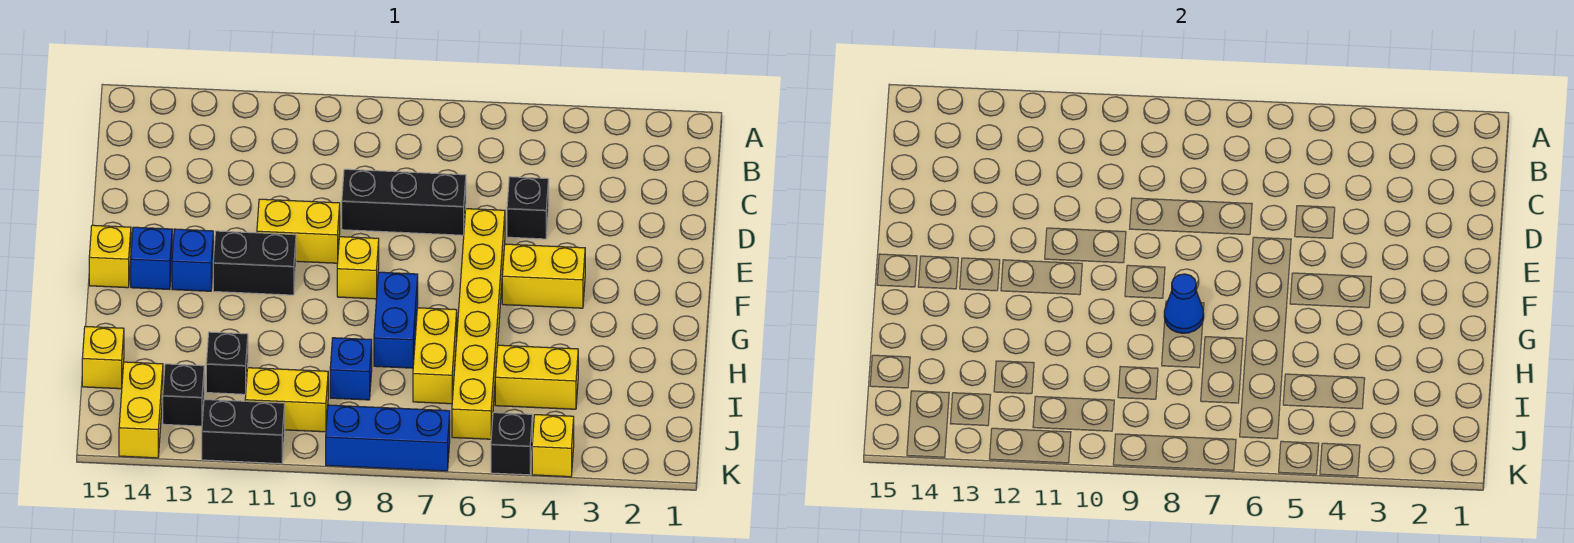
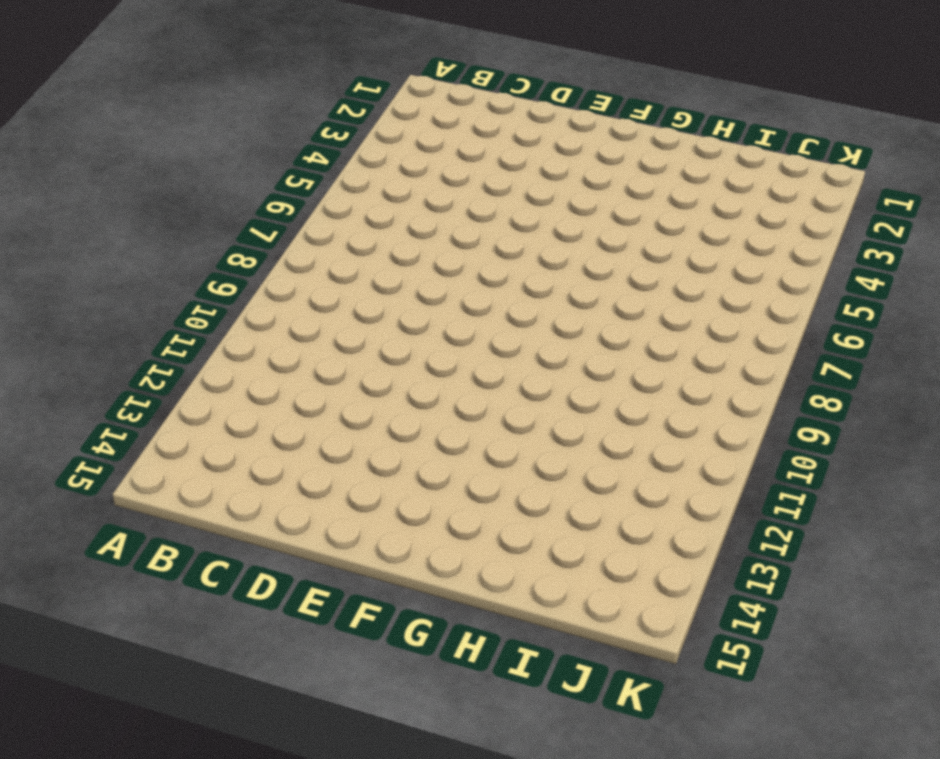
none -> black brick D5 level 1
none -> black brick D7:D9 level 1
none -> yellow brick E6:J6 level 1

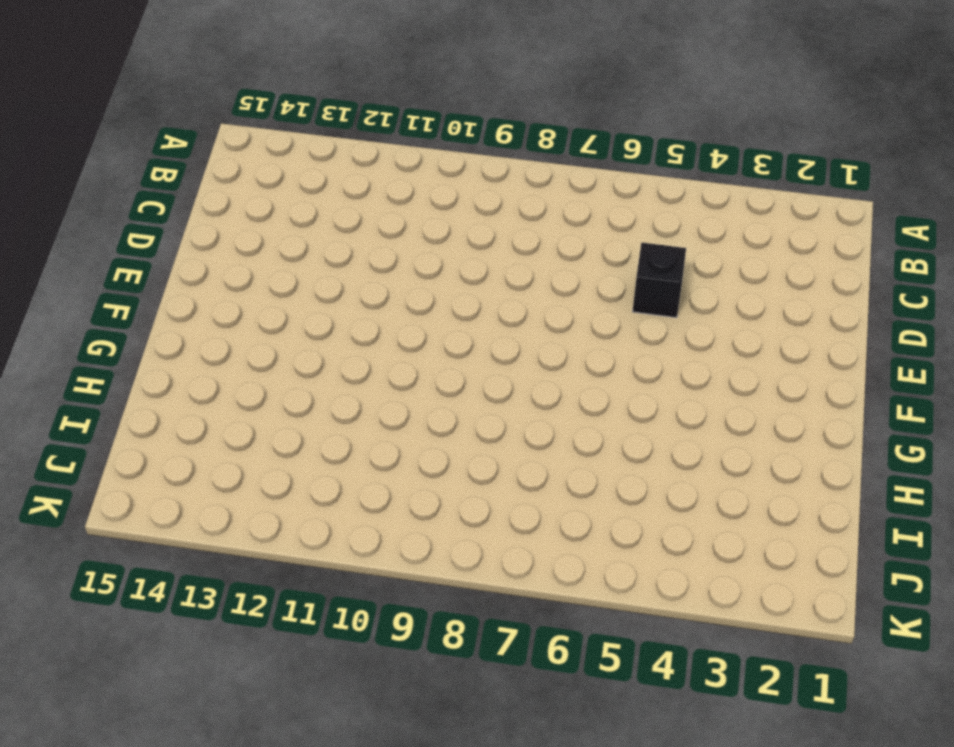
none -> black brick D7:D9 level 1
none -> yellow brick E6:J6 level 1
none -> yellow brick E10:E11 level 1

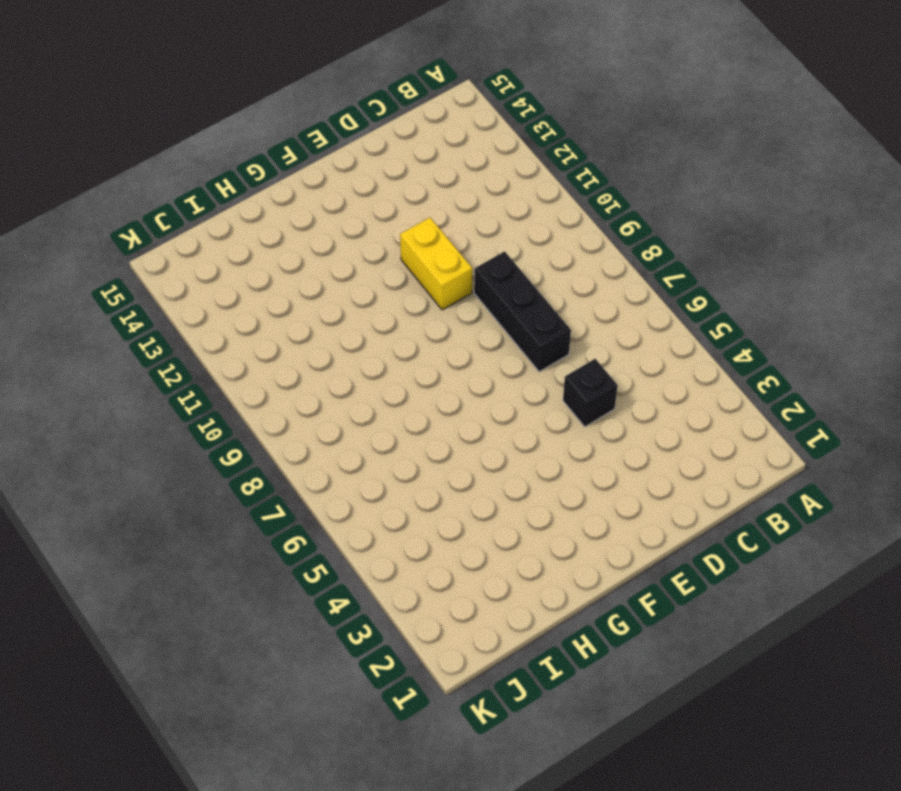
none -> yellow brick E6:J6 level 1
none -> yellow brick F4:F5 level 1
none -> yellow brick F9 level 1

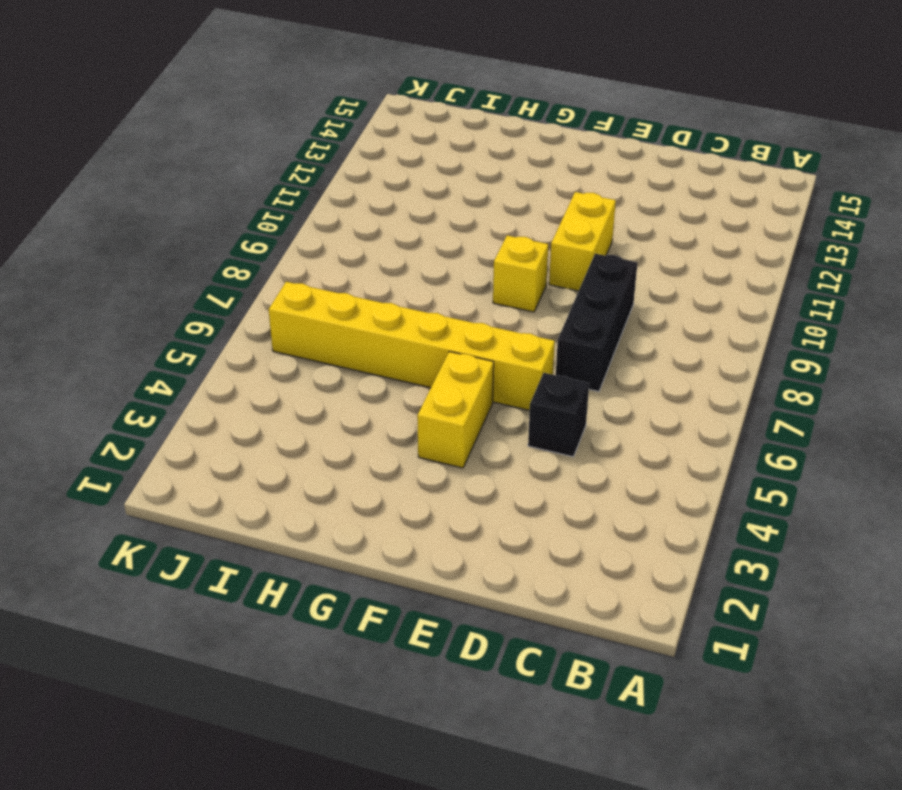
none -> black brick F11:F12 level 1
none -> blue brick F13 level 1
none -> blue brick F14 level 1

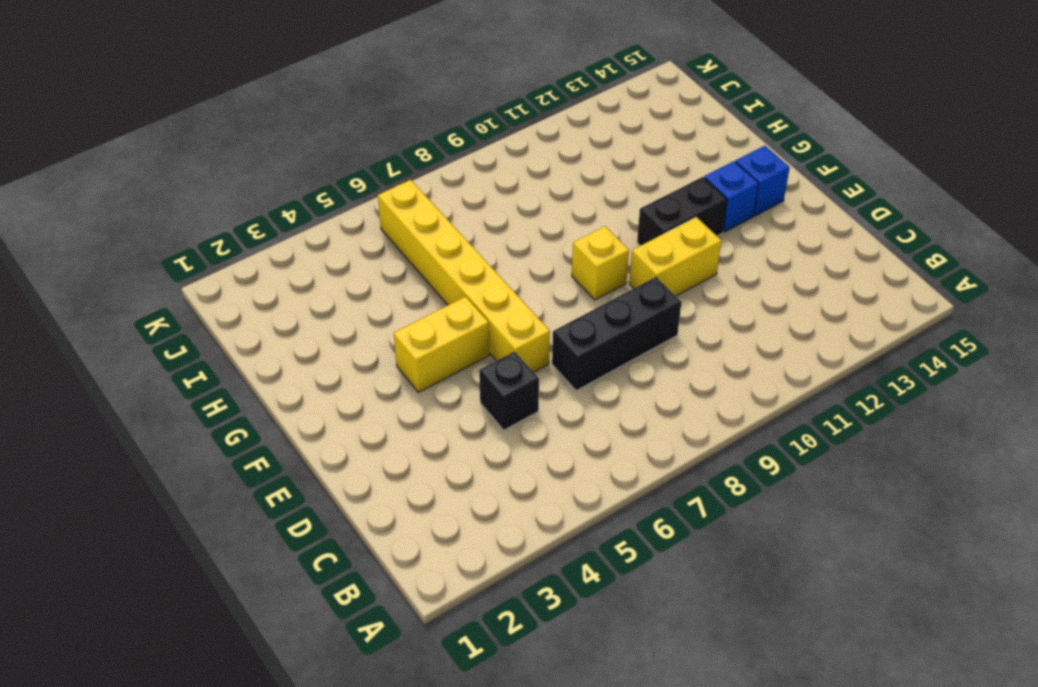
none -> yellow brick F15 level 1
none -> blue brick G8:H8 level 1
none -> yellow brick H7:I7 level 1

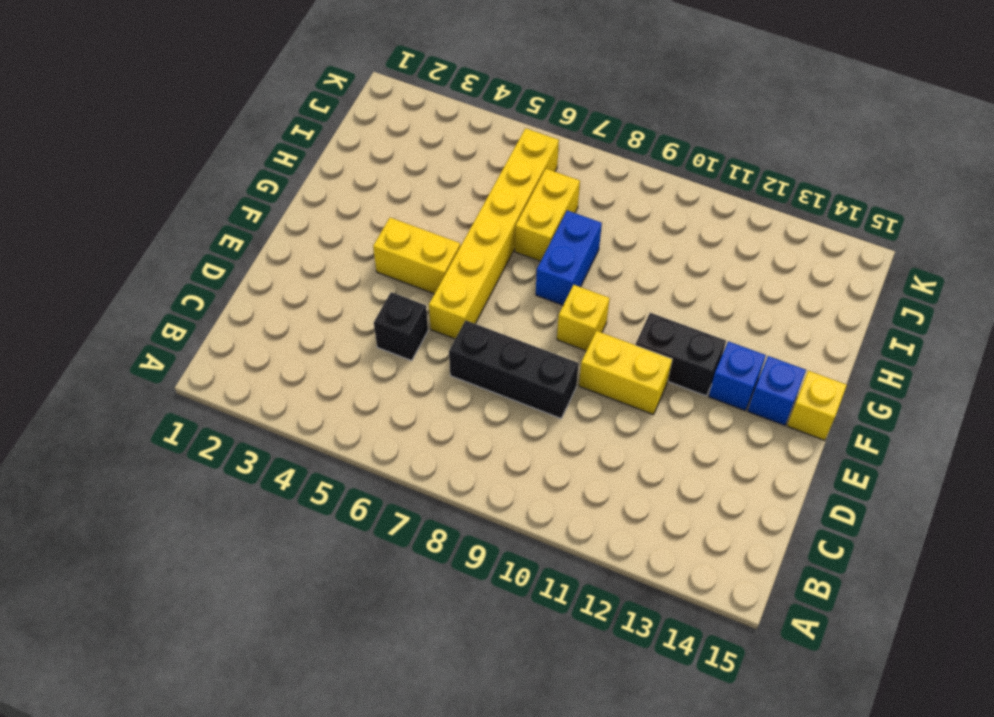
none -> yellow brick I4:I5 level 1
none -> blue brick I9 level 1
none -> black brick I12 level 1

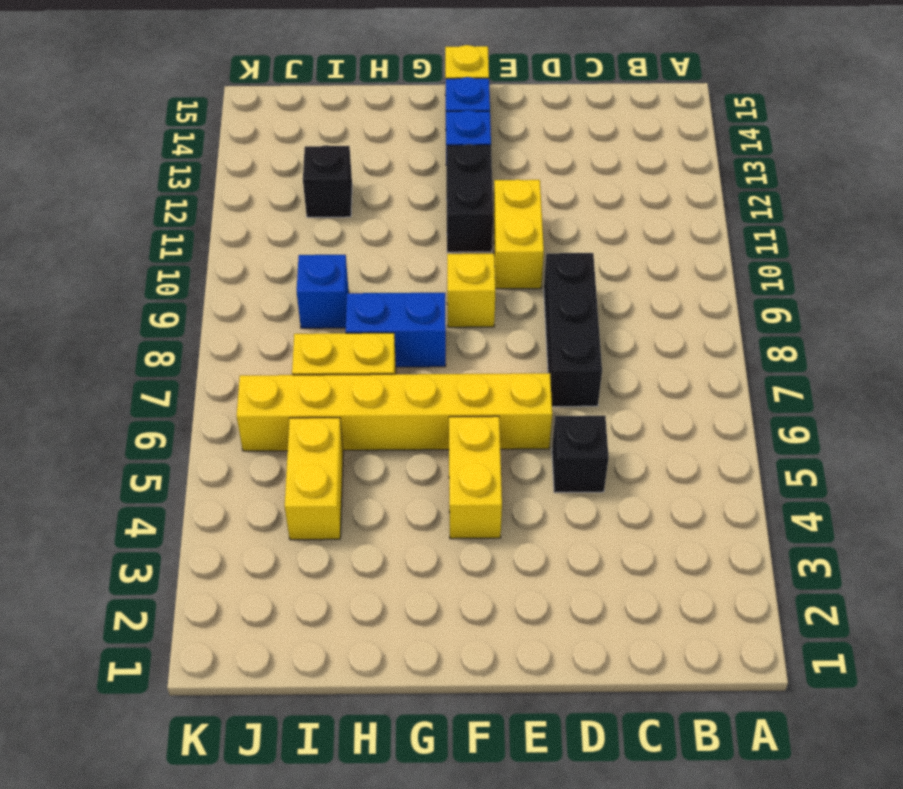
none -> yellow brick I15 level 1
none -> yellow brick J10:J11 level 1
none -> black brick J13 level 1

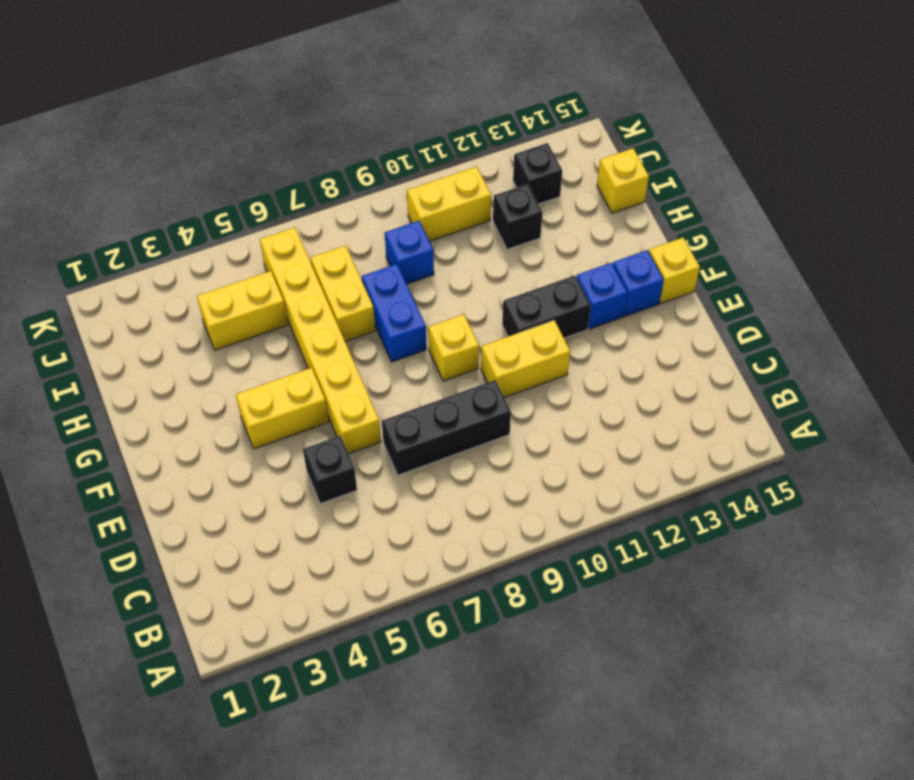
none -> yellow brick J14:K14 level 1
none -> yellow brick K4 level 1
none -> black brick K5 level 1

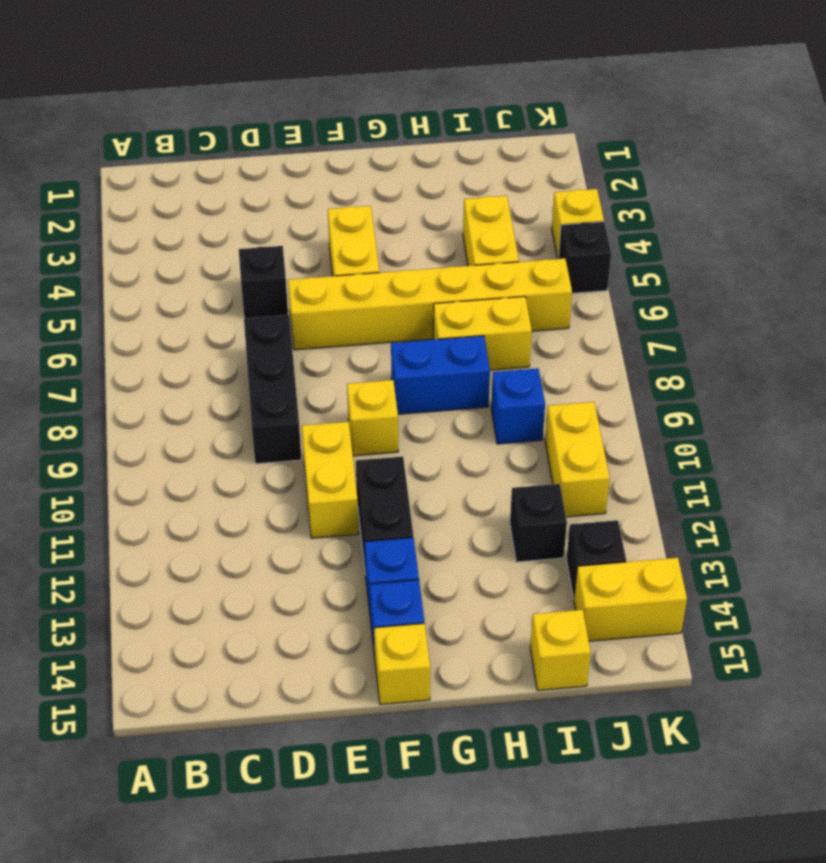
none -> blue brick K7:K9 level 1
none -> black brick K11:K12 level 1
none -> blue cone G8 level 2

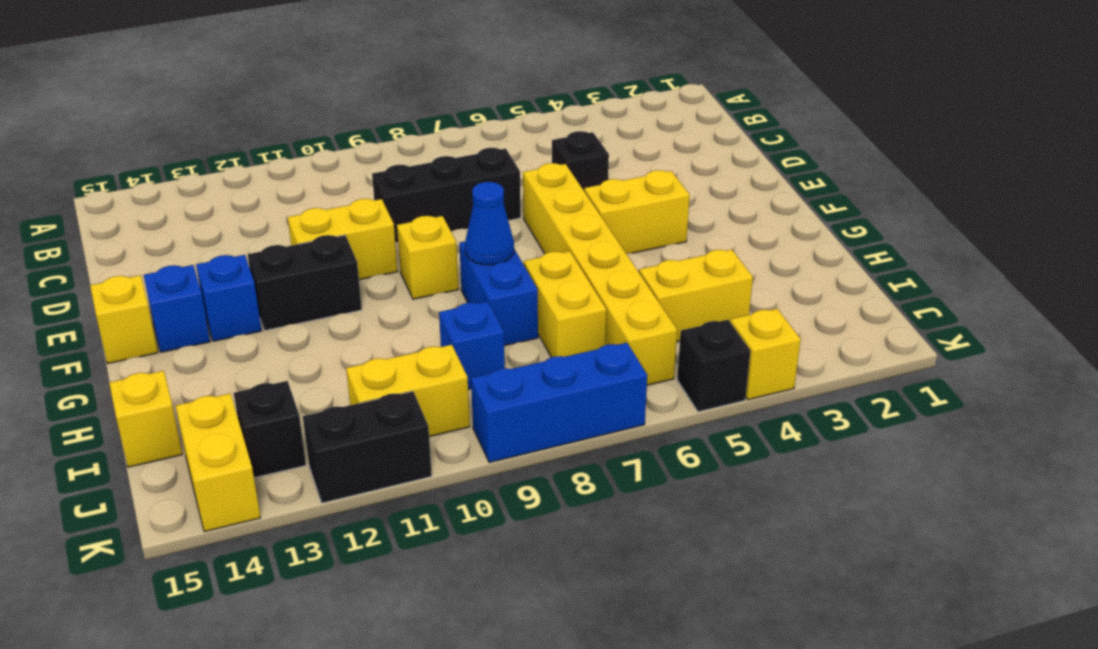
none -> black brick I12 level 1

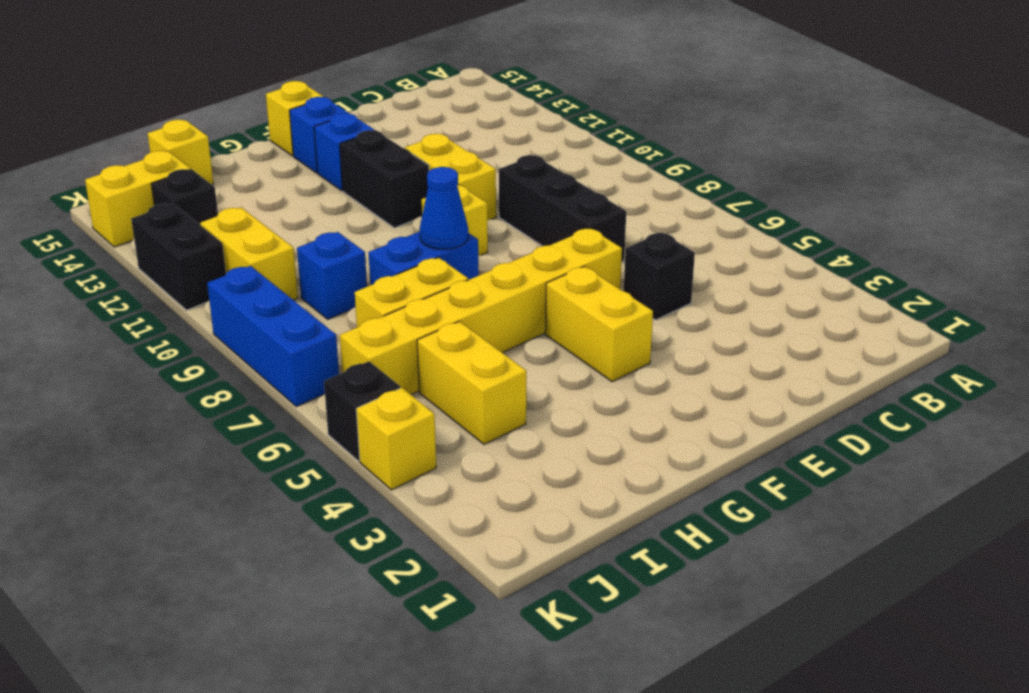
none -> black brick I12 level 1

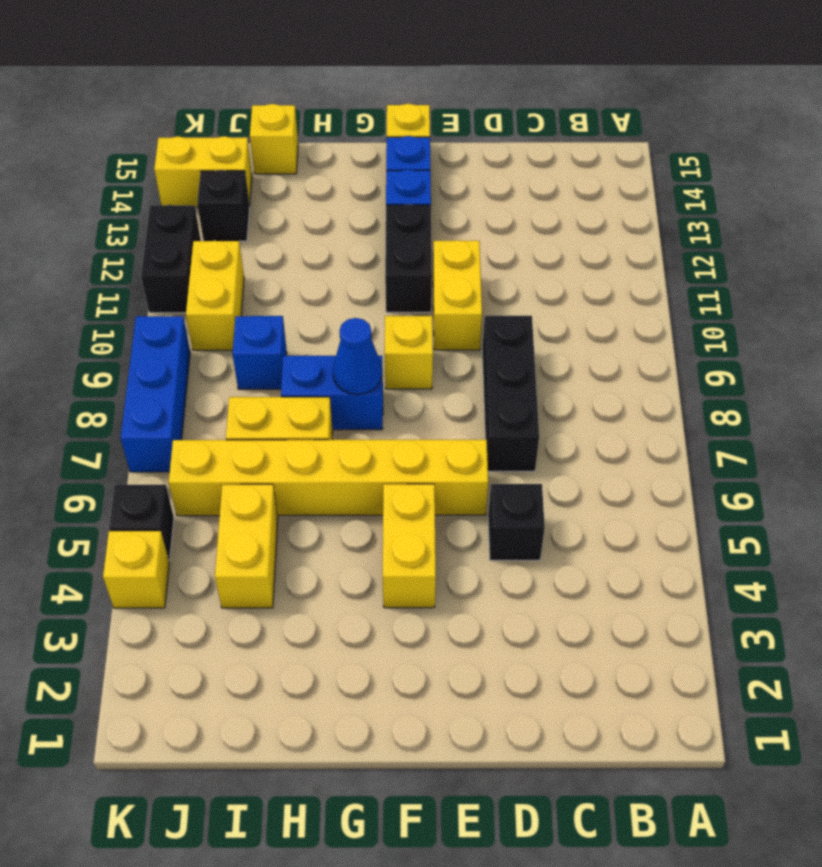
none -> black brick I12 level 1

